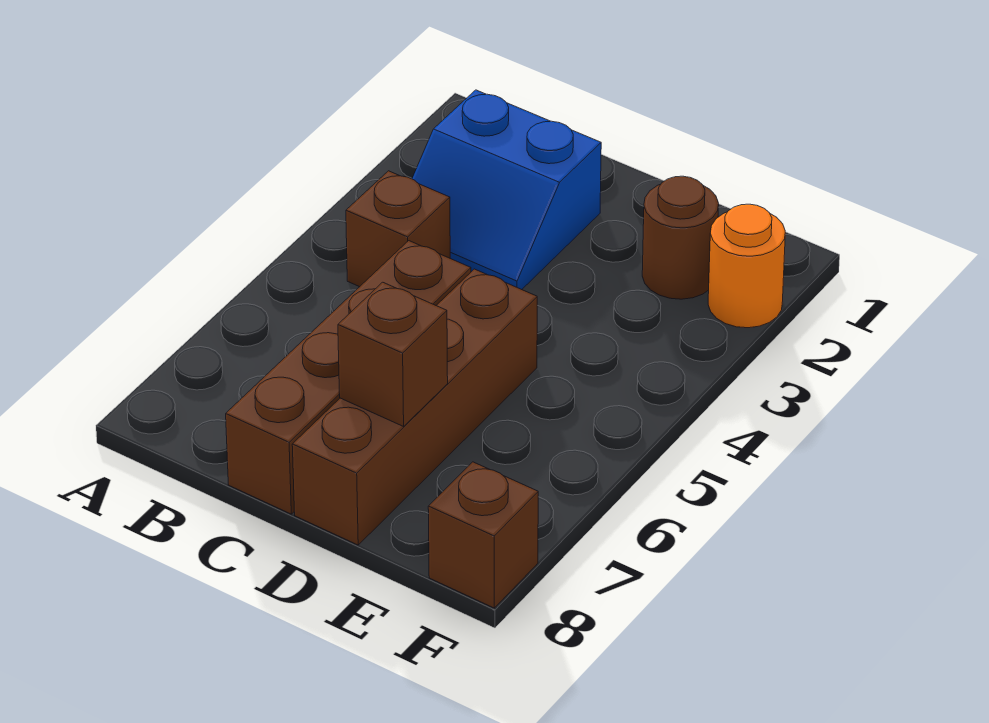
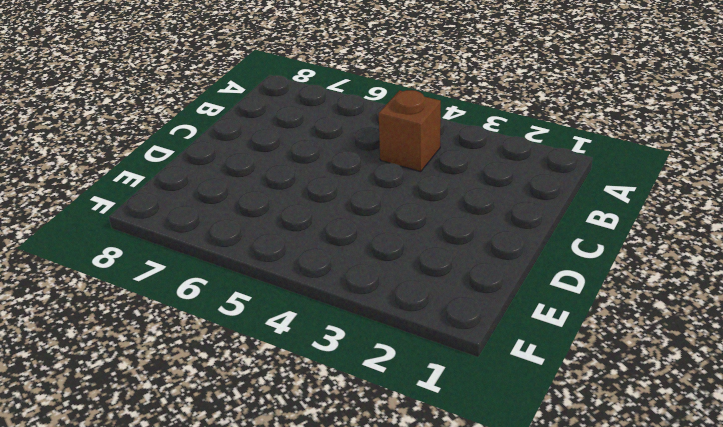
none -> blue slope B2:C3 level 1 top 2
none -> brown brick C5:C8 level 1

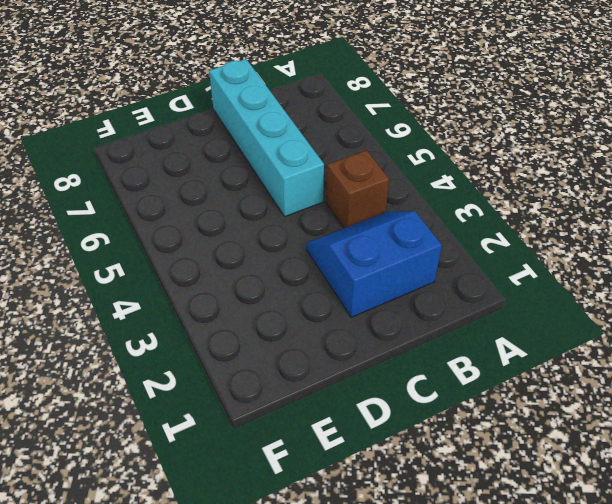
cyan brick C5:C8 level 1 -> brown brick C5:C8 level 1
none -> brown brick D5:D8 level 1
none -> brown round brick E2 level 1

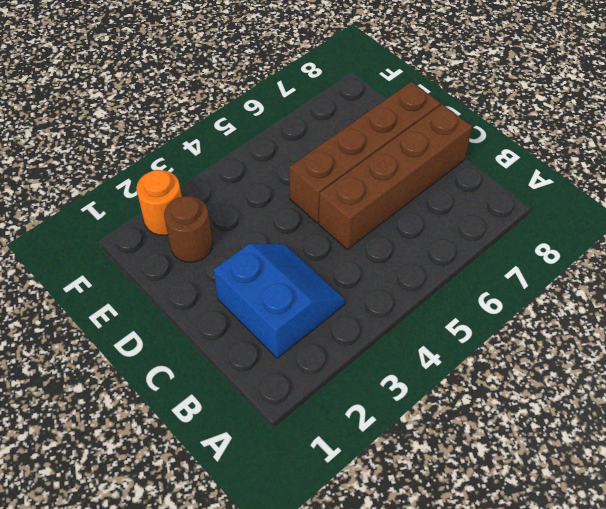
none -> brown brick B4 level 1
none -> brown brick F8 level 1

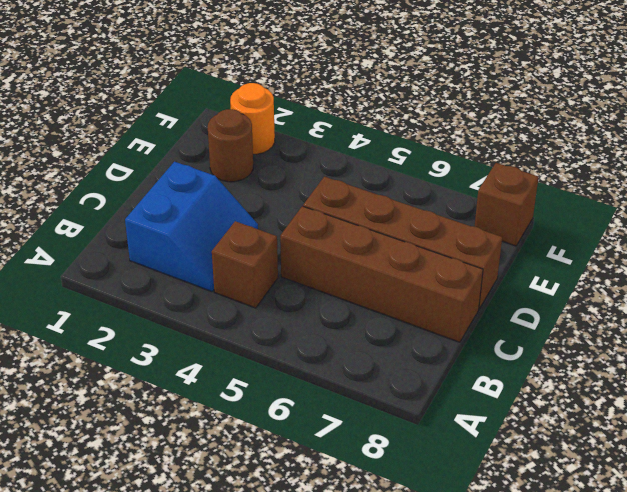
none -> brown brick D7 level 2

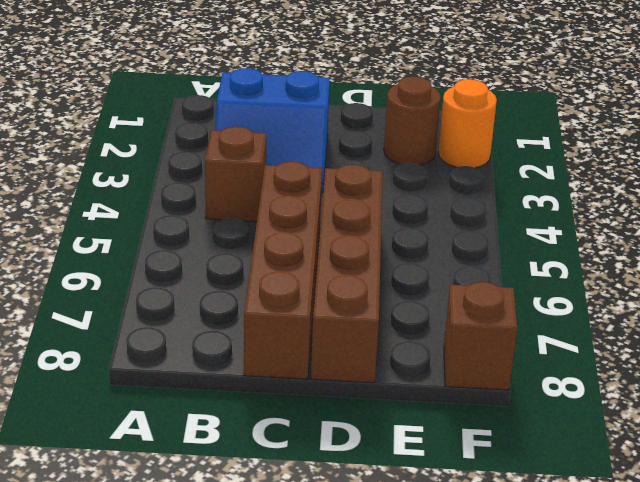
none -> brown brick D7 level 2

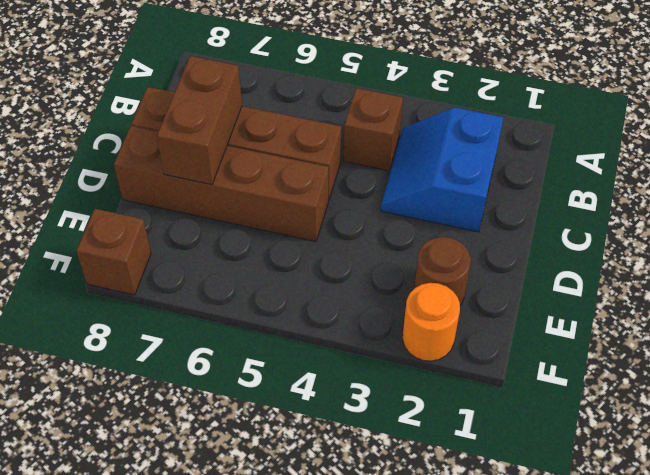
brown brick C7:D7 level 2 -> brown brick D7 level 2

